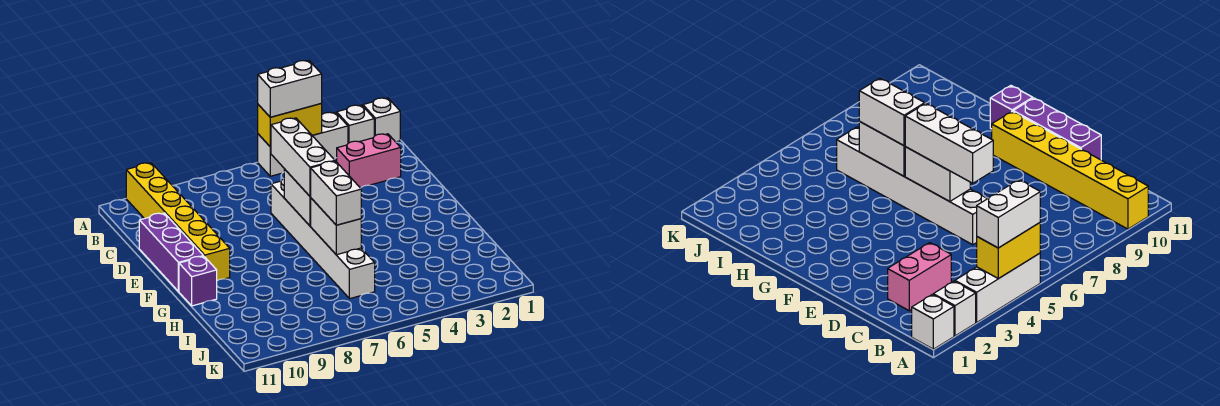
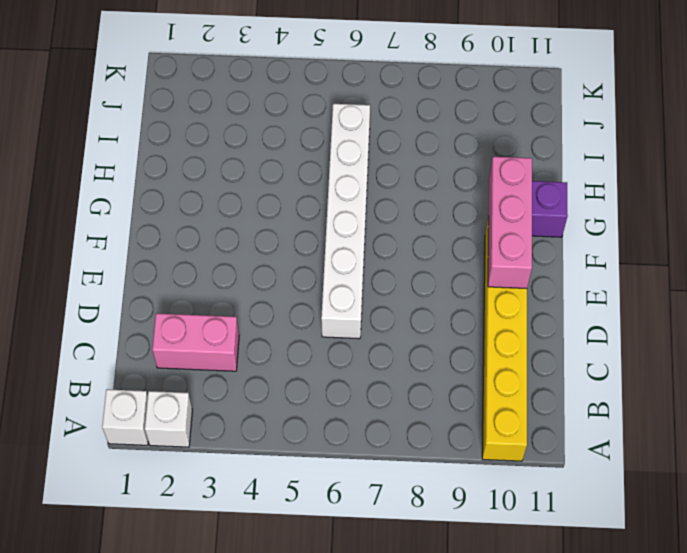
pink brick E10:G10 level 2 -> none
none -> white brick A3:A5 level 1
none -> purple brick D11:F11 level 1
none -> yellow brick A4:A5 level 2

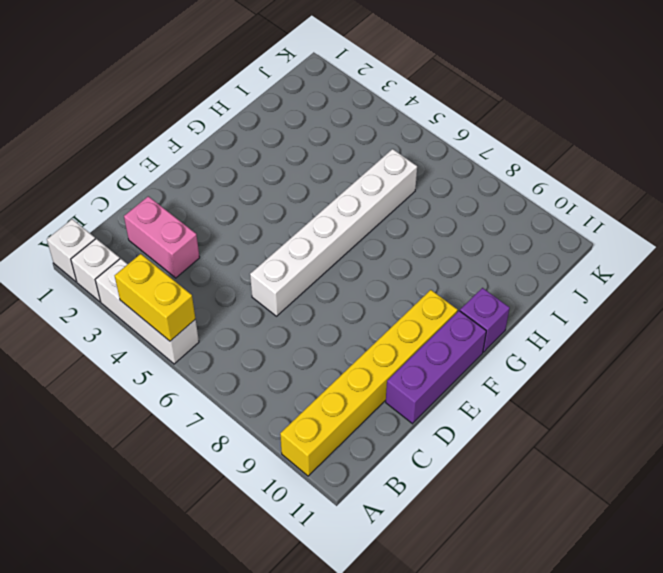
none -> white brick E6:F6 level 2
none -> white brick G6:H6 level 2
none -> white brick A4:A5 level 3

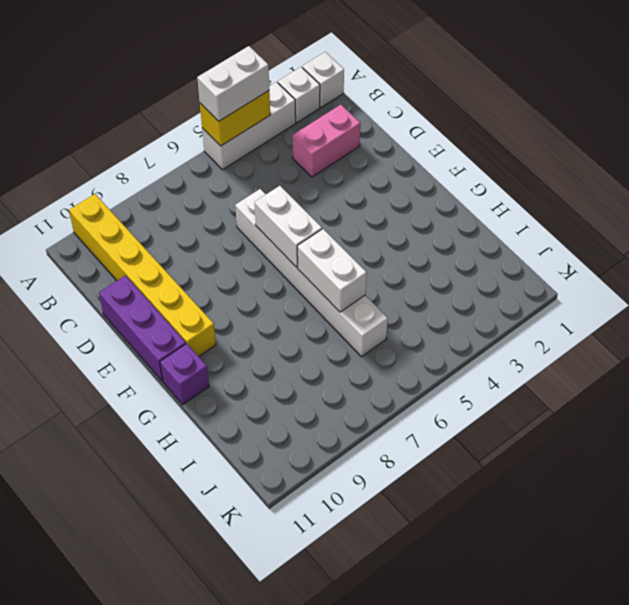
none -> white brick D6:F6 level 3
none -> white brick G6:H6 level 3

